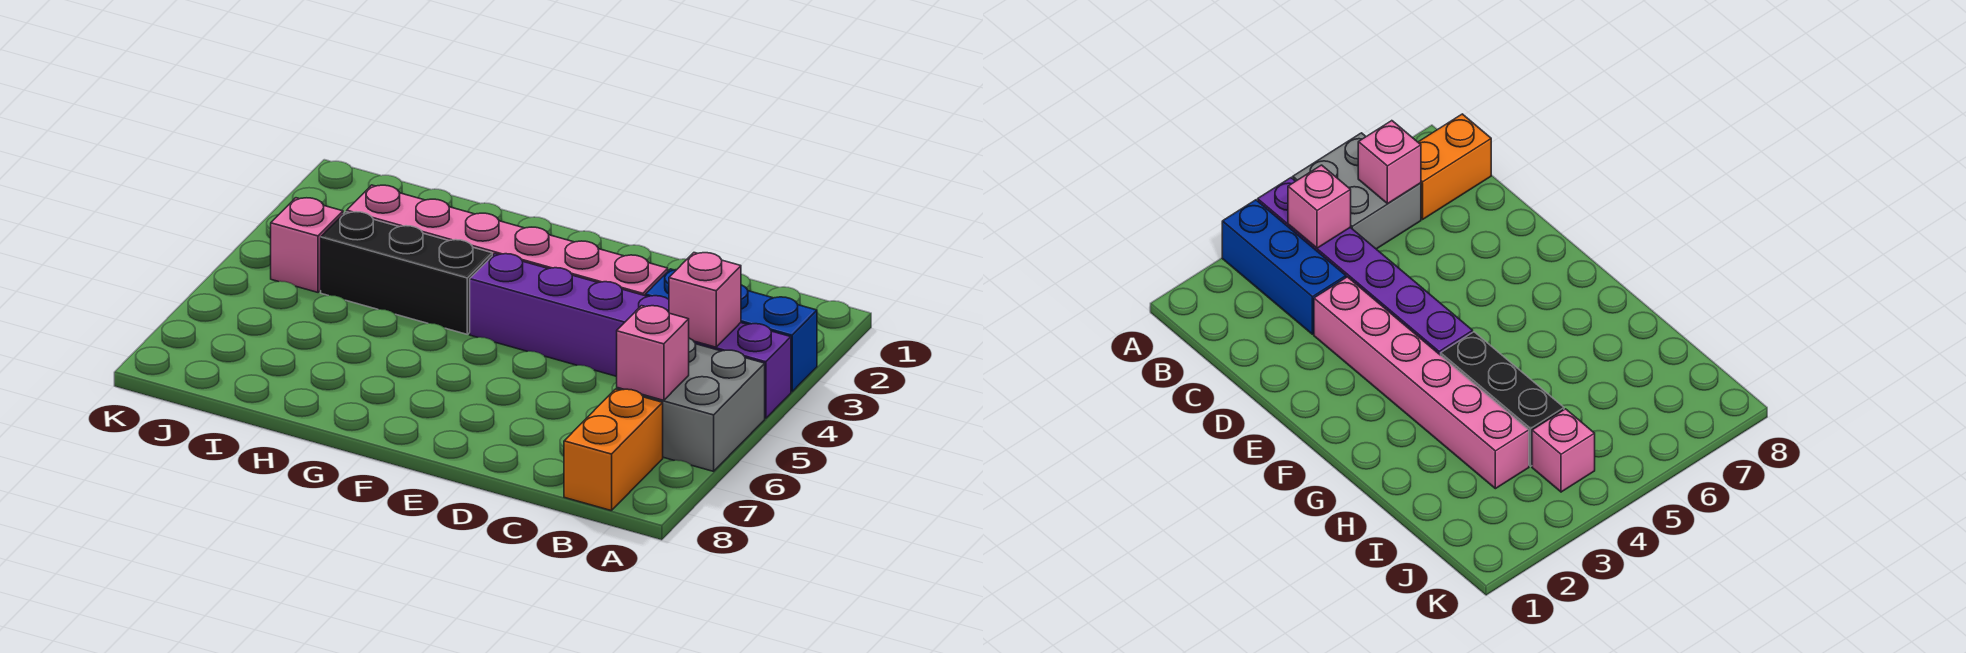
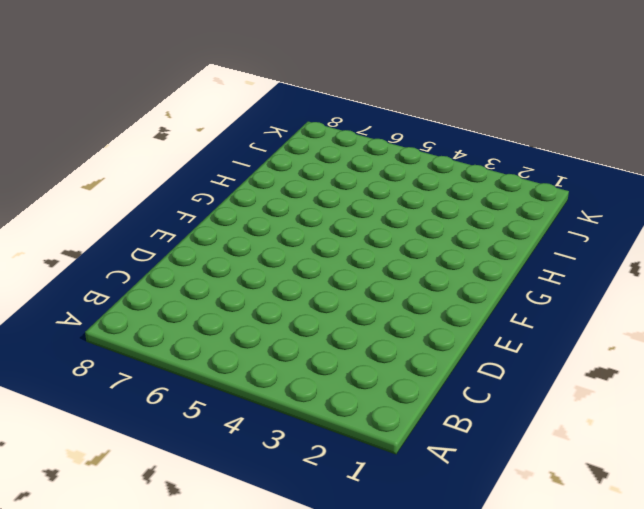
none -> blue brick A3:C3 level 1
none -> purple brick A4:F4 level 1

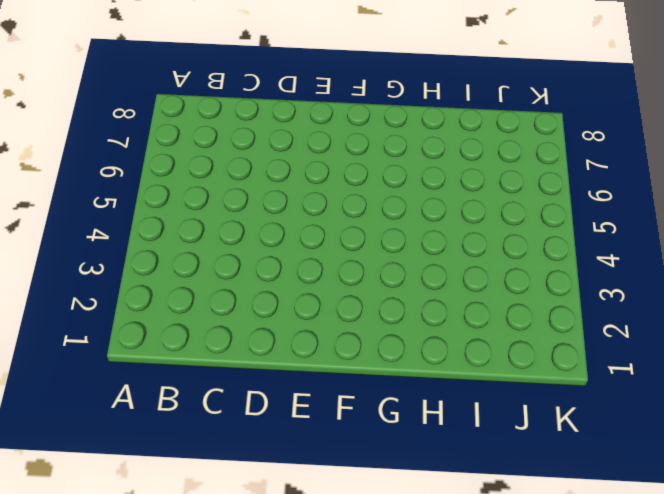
none -> blue brick A3:C3 level 1
none -> purple brick A4:F4 level 1

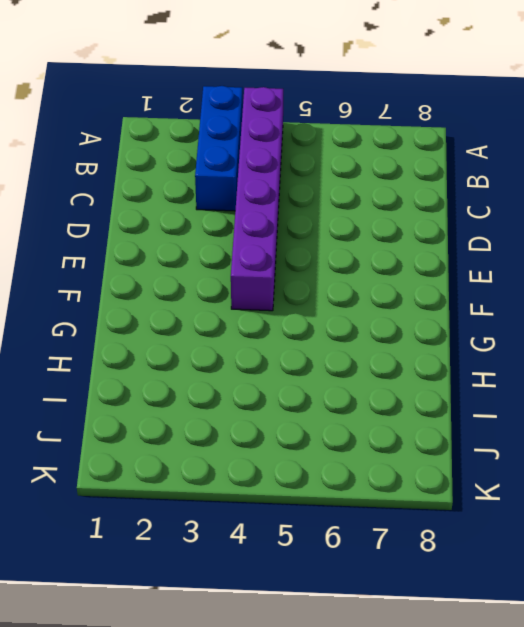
none -> grey brick A5:B6 level 1
none -> orange brick B7:B8 level 1

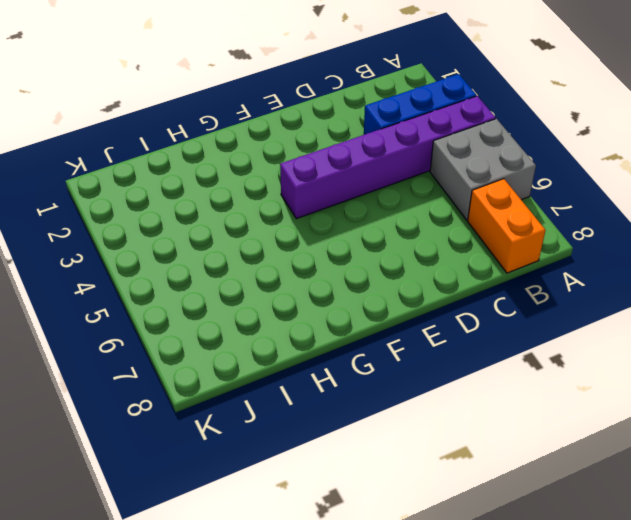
none -> pink brick D3:I3 level 1
none -> black brick G4:I4 level 1

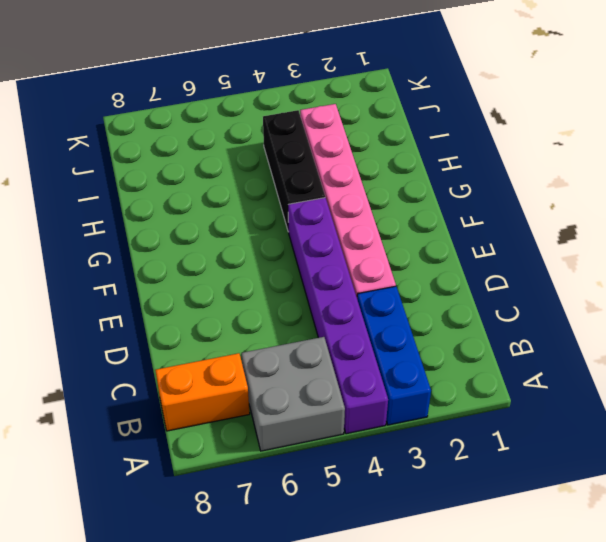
none -> pink brick J4 level 1
none -> pink brick B4 level 2

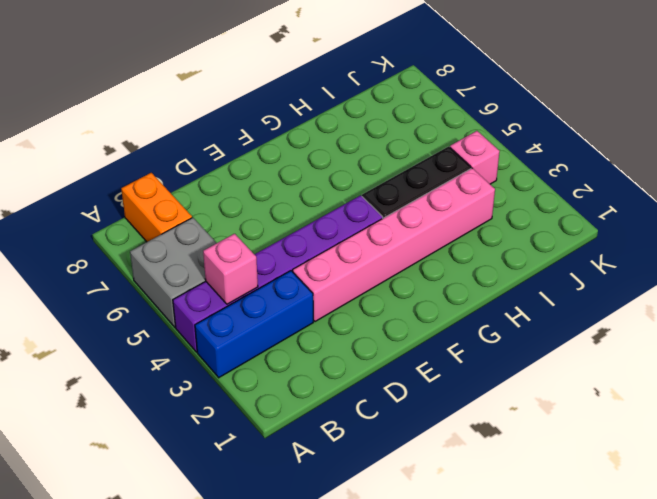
none -> pink brick B6 level 2

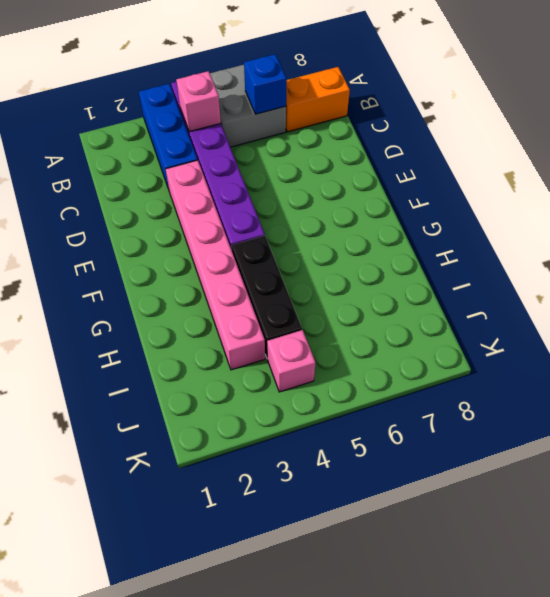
blue brick B6 level 2 -> pink brick B6 level 2

